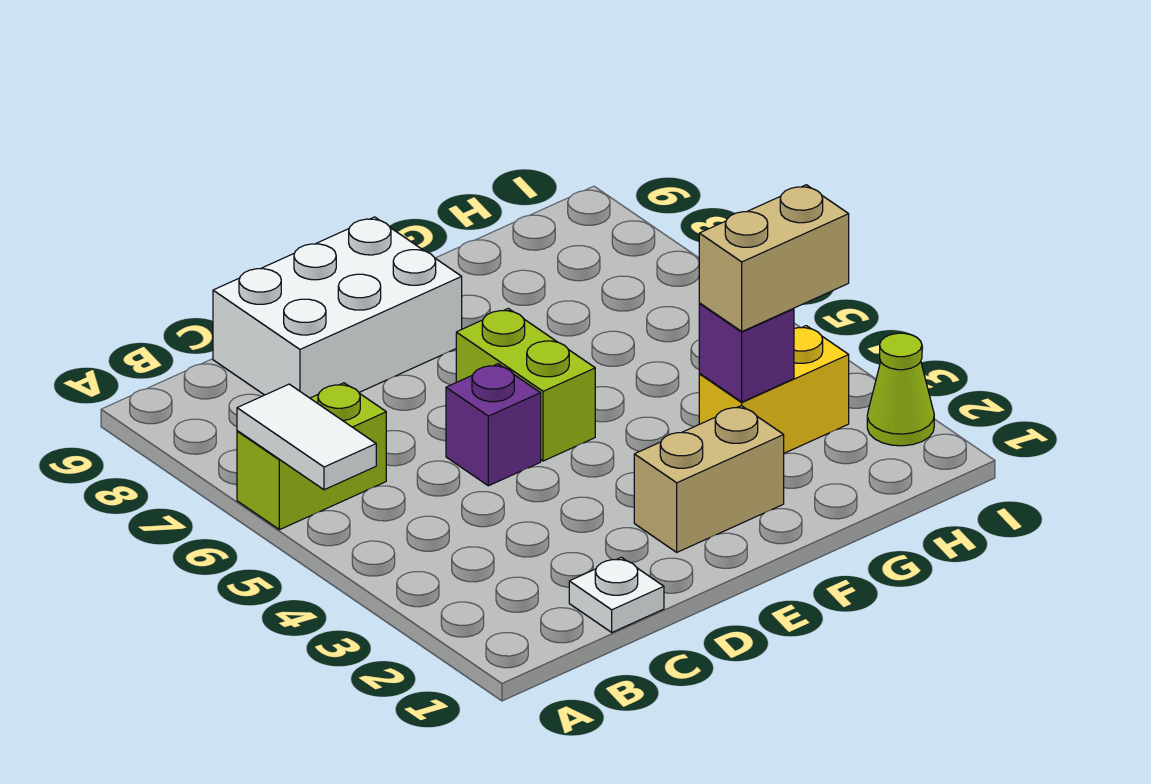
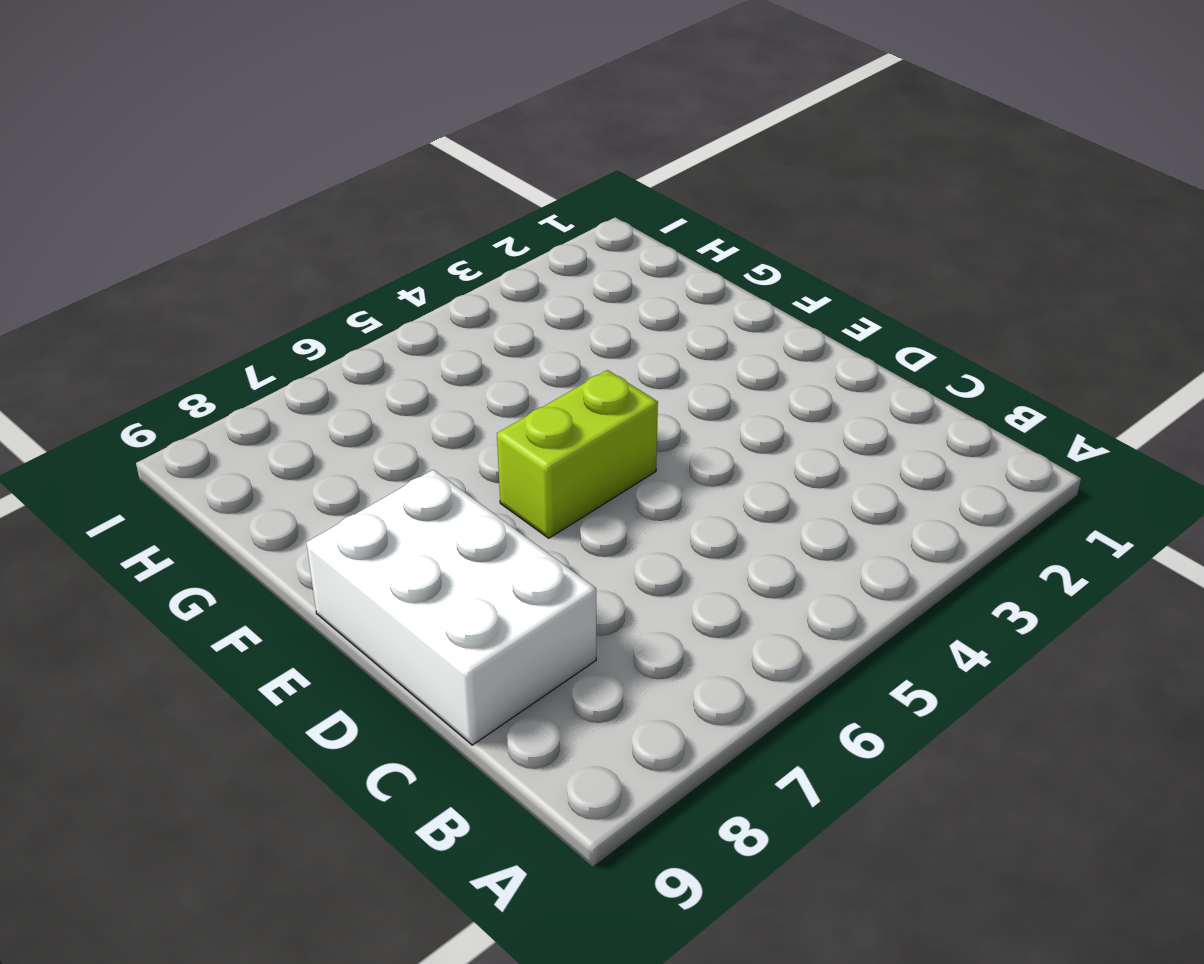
none -> lime brick A6:B6 level 1
none -> white plate C1 level 1

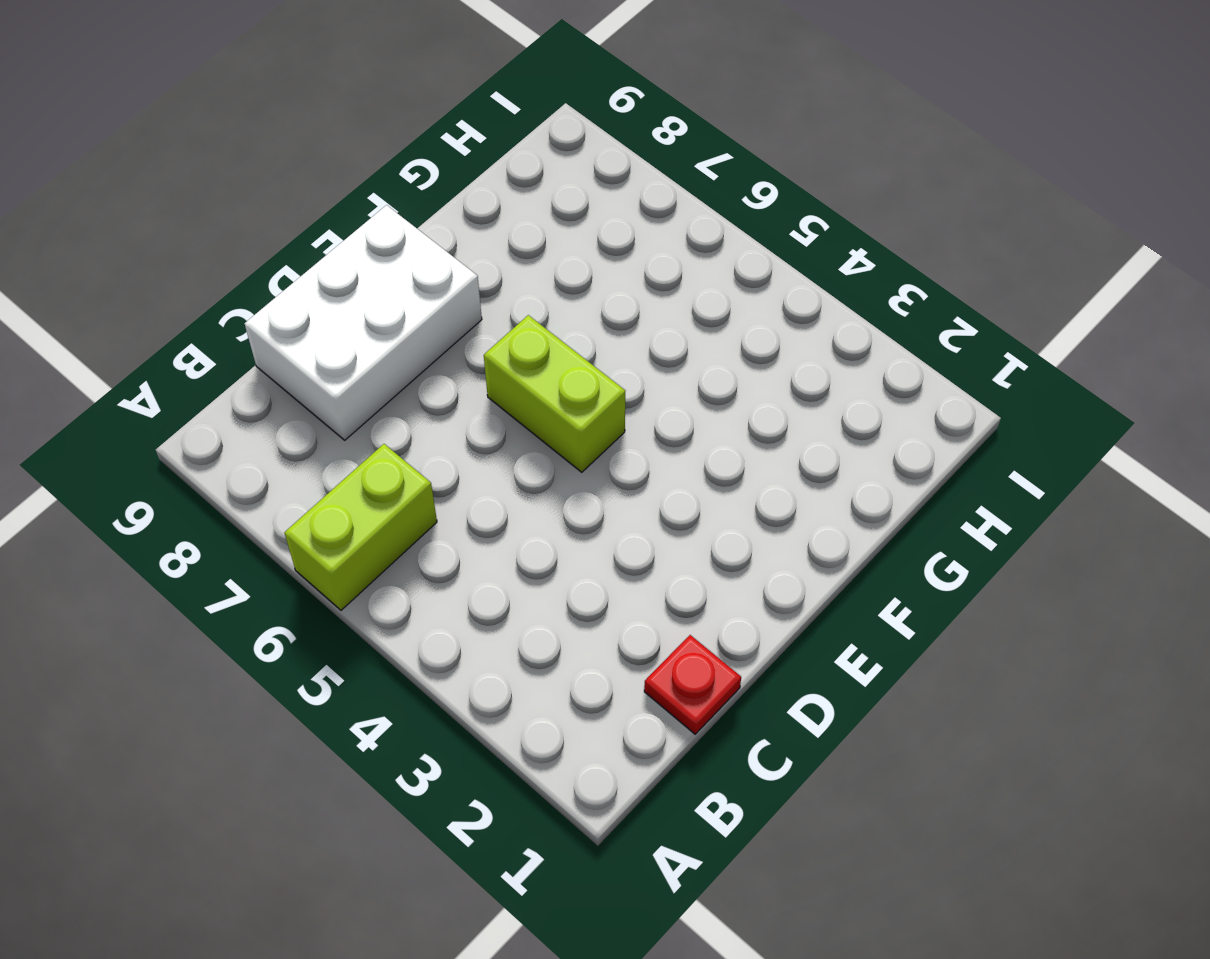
red plate C1 level 1 -> white plate C1 level 1
none -> purple brick D5 level 1
none -> tan brick E2:F2 level 1

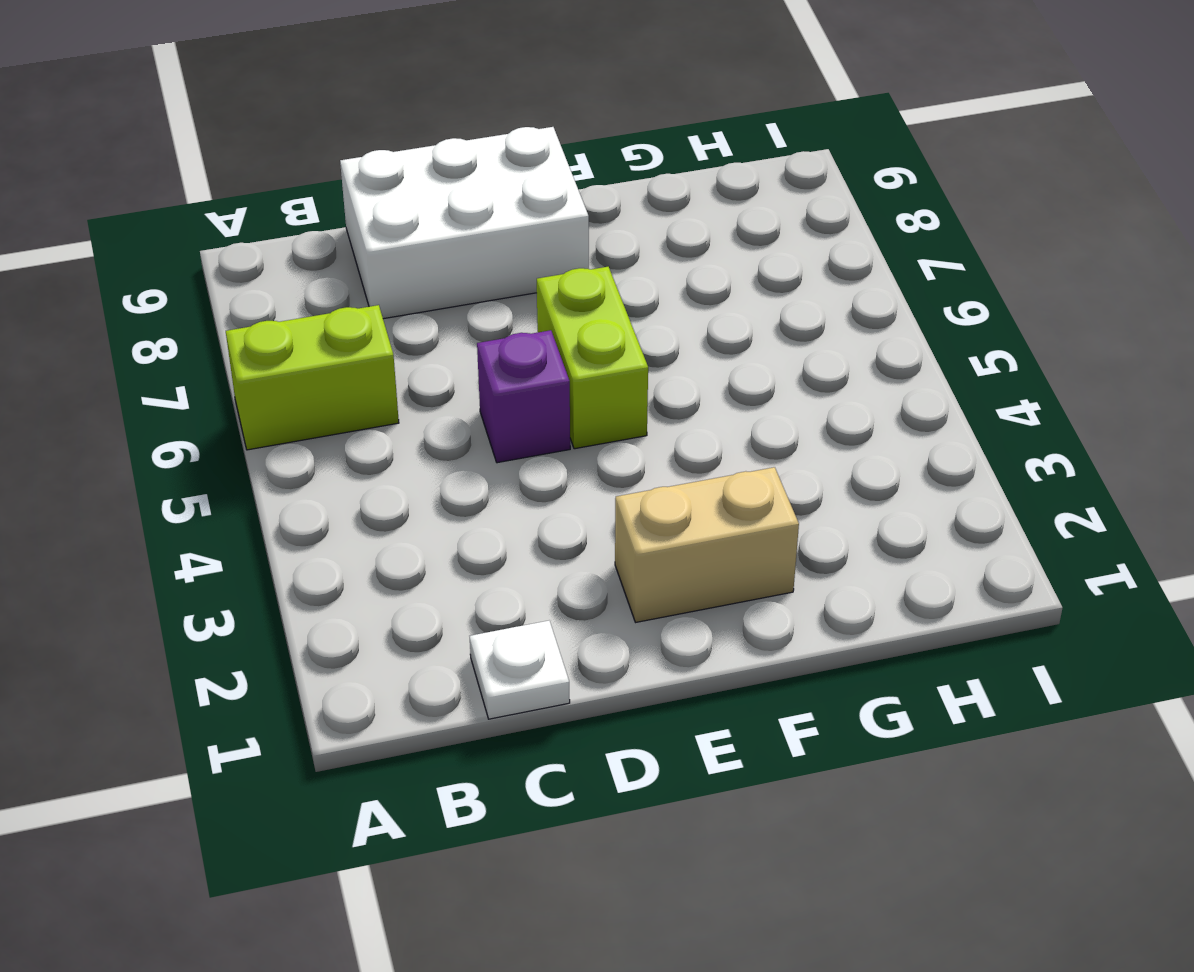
none -> yellow brick G3:H3 level 1
none -> lime cone I2 level 1

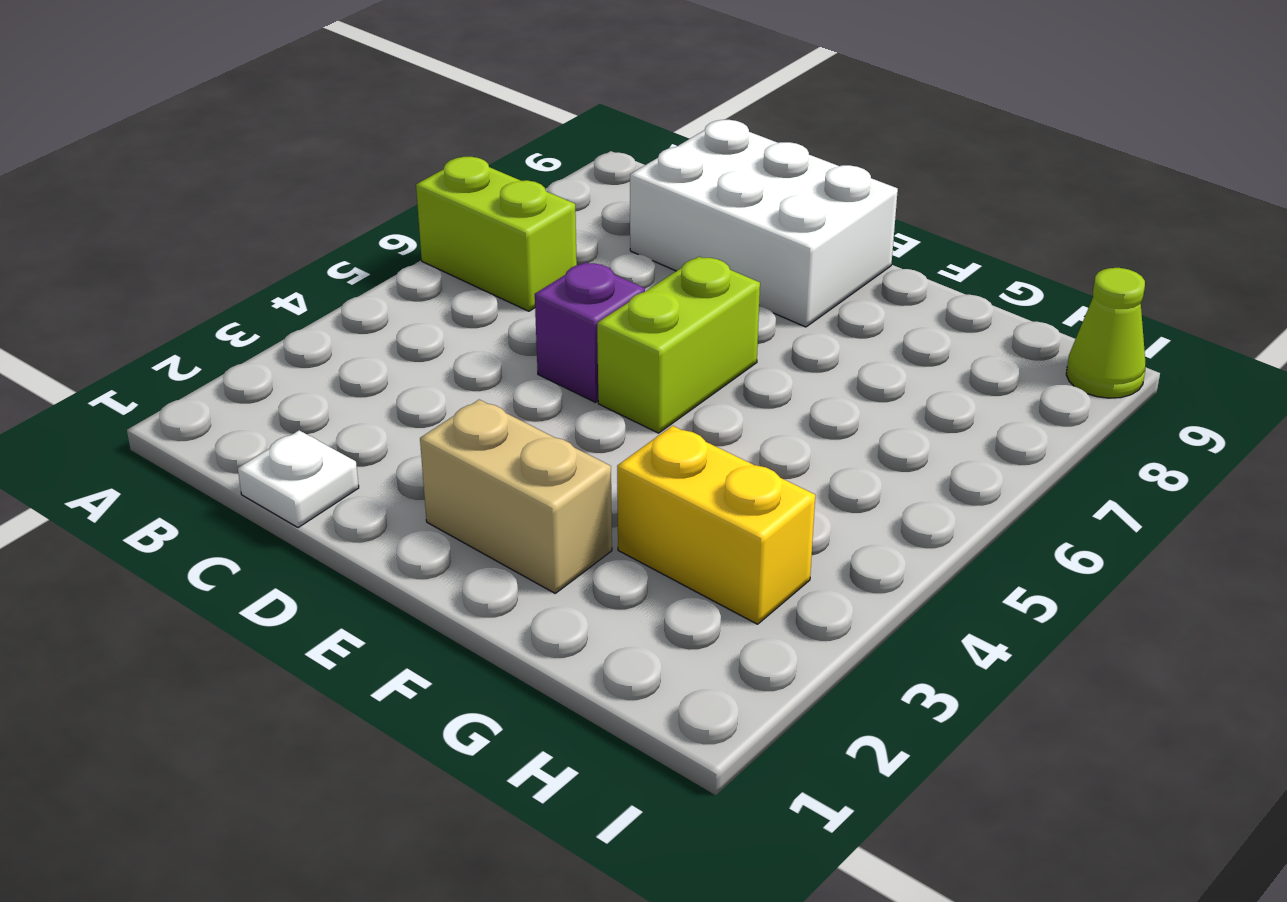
lime cone I9 level 1 -> lime cone I2 level 1
none -> white tile A5:A6 level 2
none -> purple brick G3 level 2

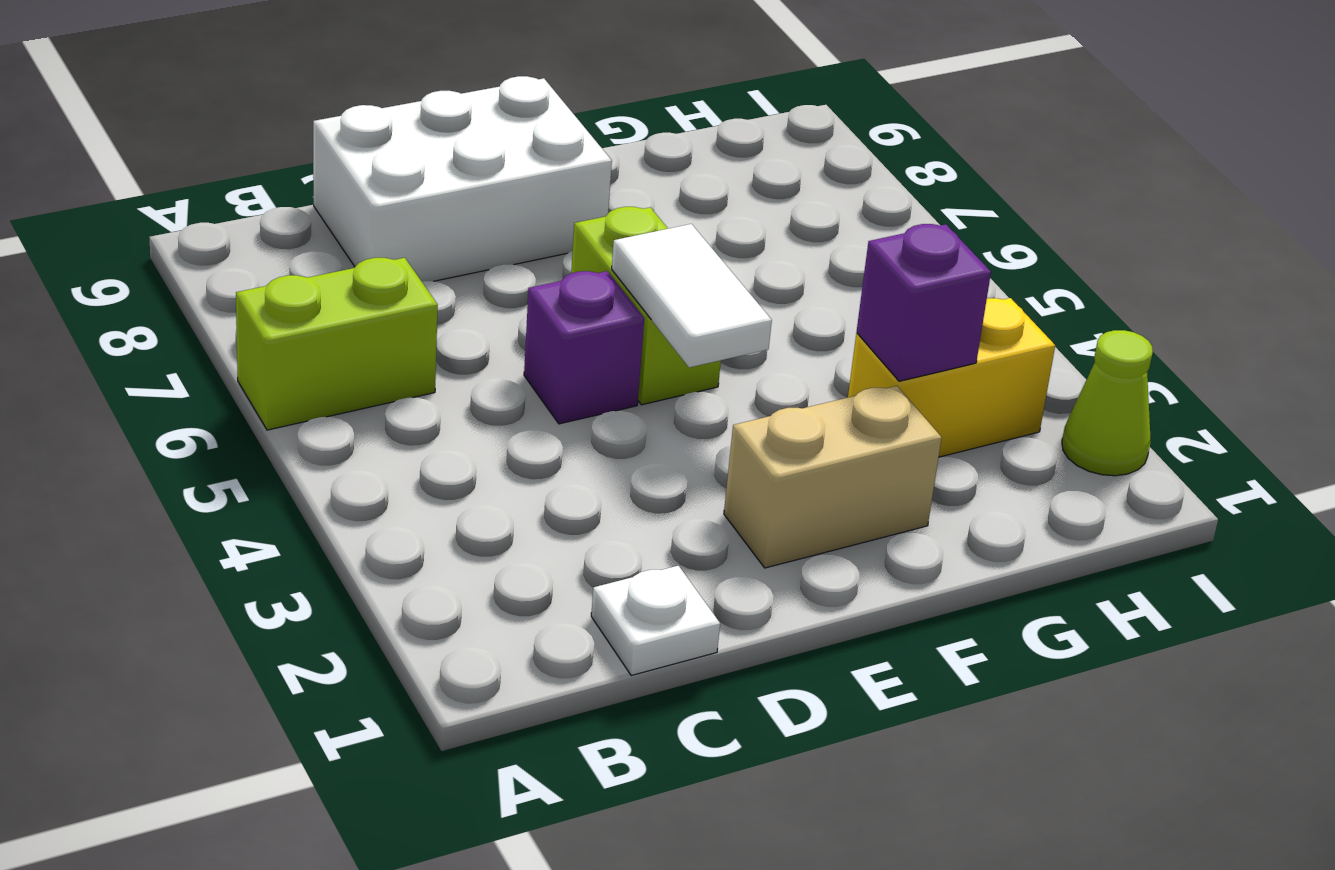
white tile E4:E5 level 2 -> white tile A5:A6 level 2
none -> tan brick G3:H3 level 3

